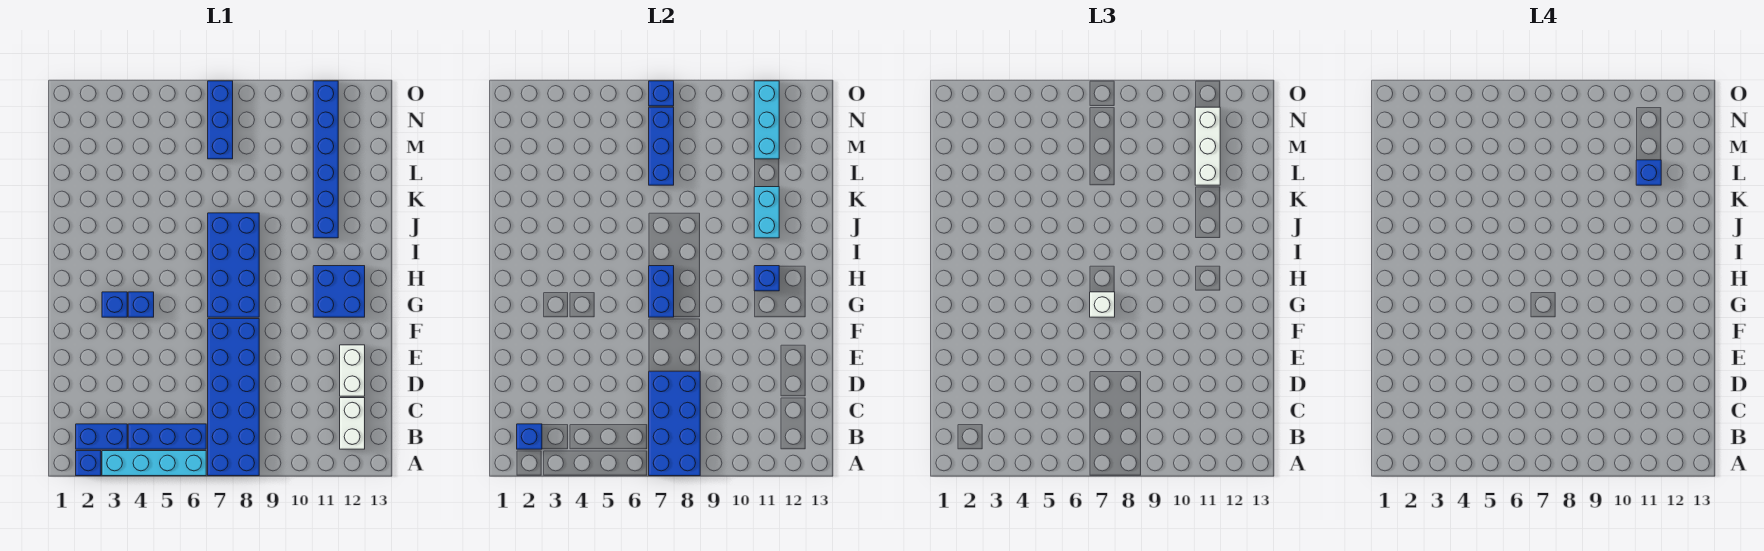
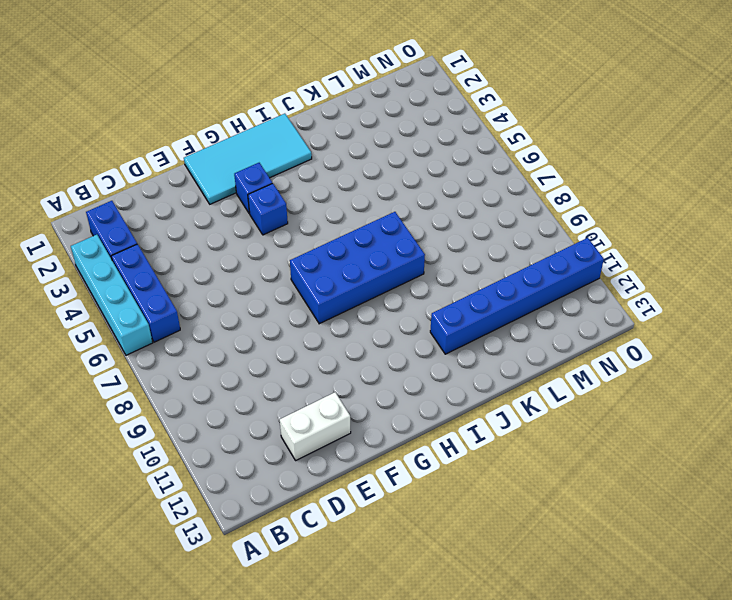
cyan tile F1:I2 level 1 -> none
none -> blue brick A2 level 1
none -> blue brick A7:F8 level 1
none -> white brick B12:C12 level 1

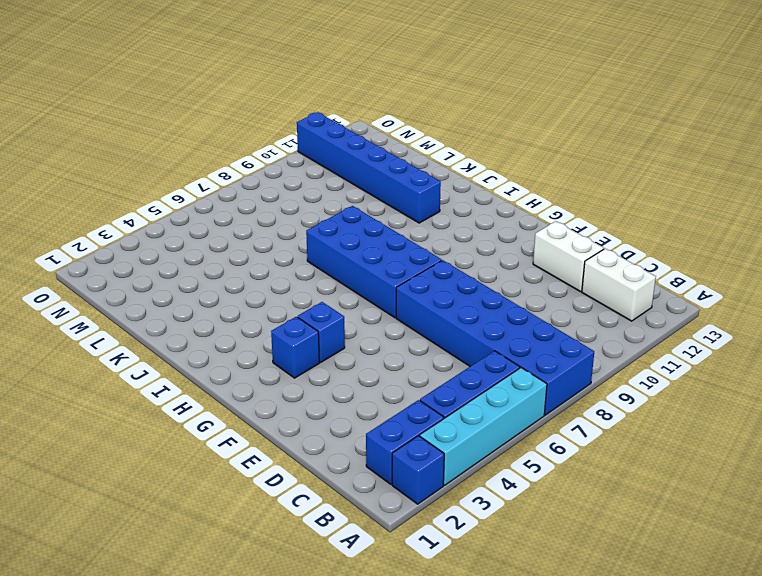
none -> blue brick G11:H12 level 1
none -> blue brick M7:O7 level 1
none -> blue brick A7:D8 level 2

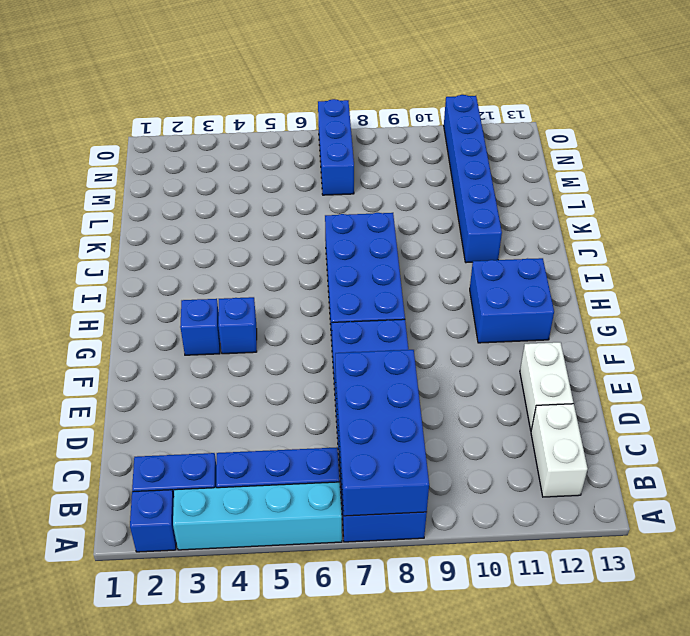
none -> blue brick B2 level 2
none -> blue brick G7:H7 level 2
none -> blue brick H11 level 2

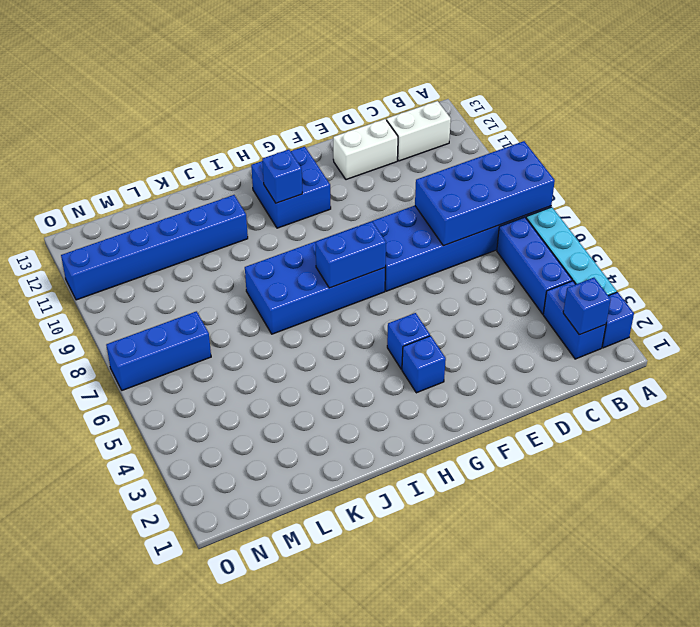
none -> cyan brick J11:K11 level 2
none -> blue brick L7:N7 level 2
none -> cyan brick M11:O11 level 2

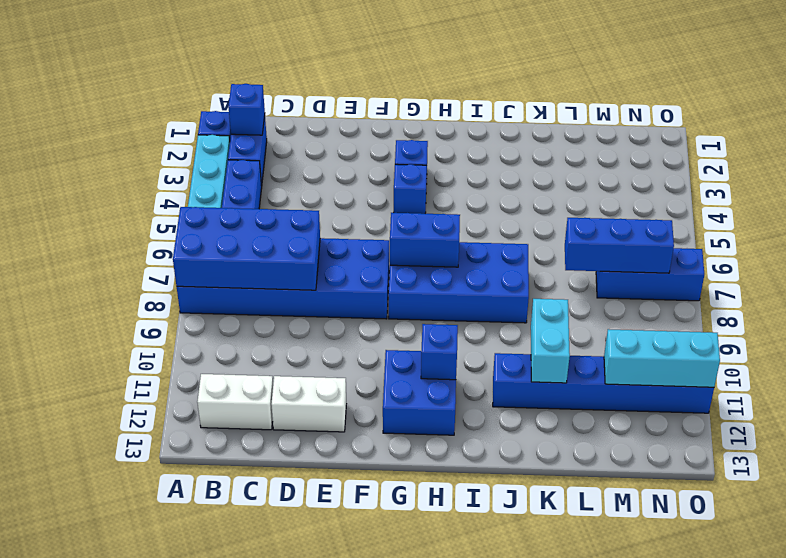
cyan brick K10:K11 level 2 -> cyan brick J11:K11 level 2
none -> blue brick O7 level 2
none -> white brick G7 level 3
none -> white brick L11:N11 level 3

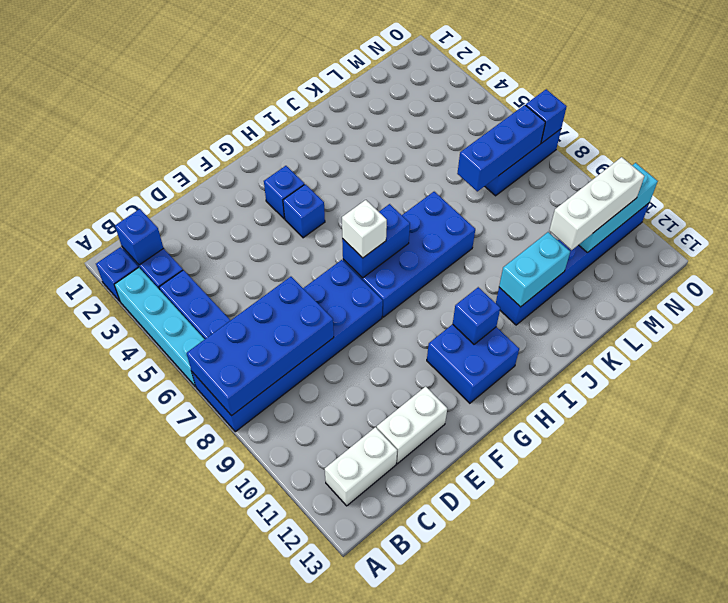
none -> blue brick L11 level 4

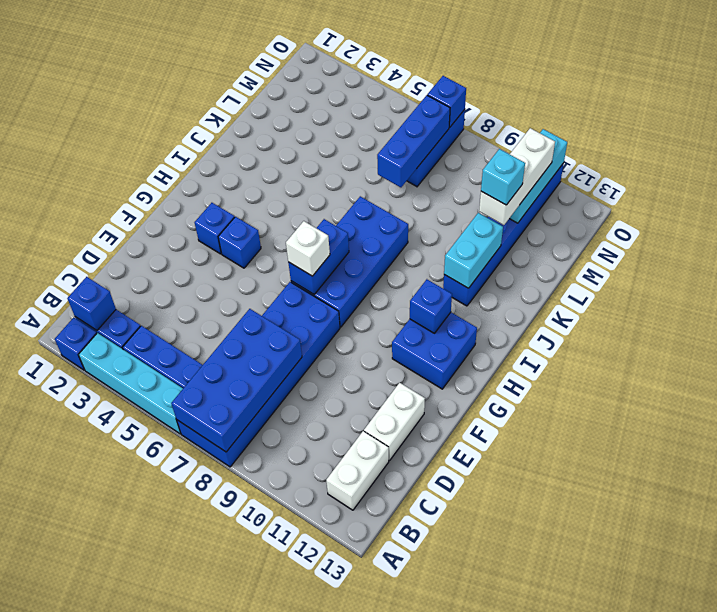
cyan brick L11 level 4 -> blue brick L11 level 4

